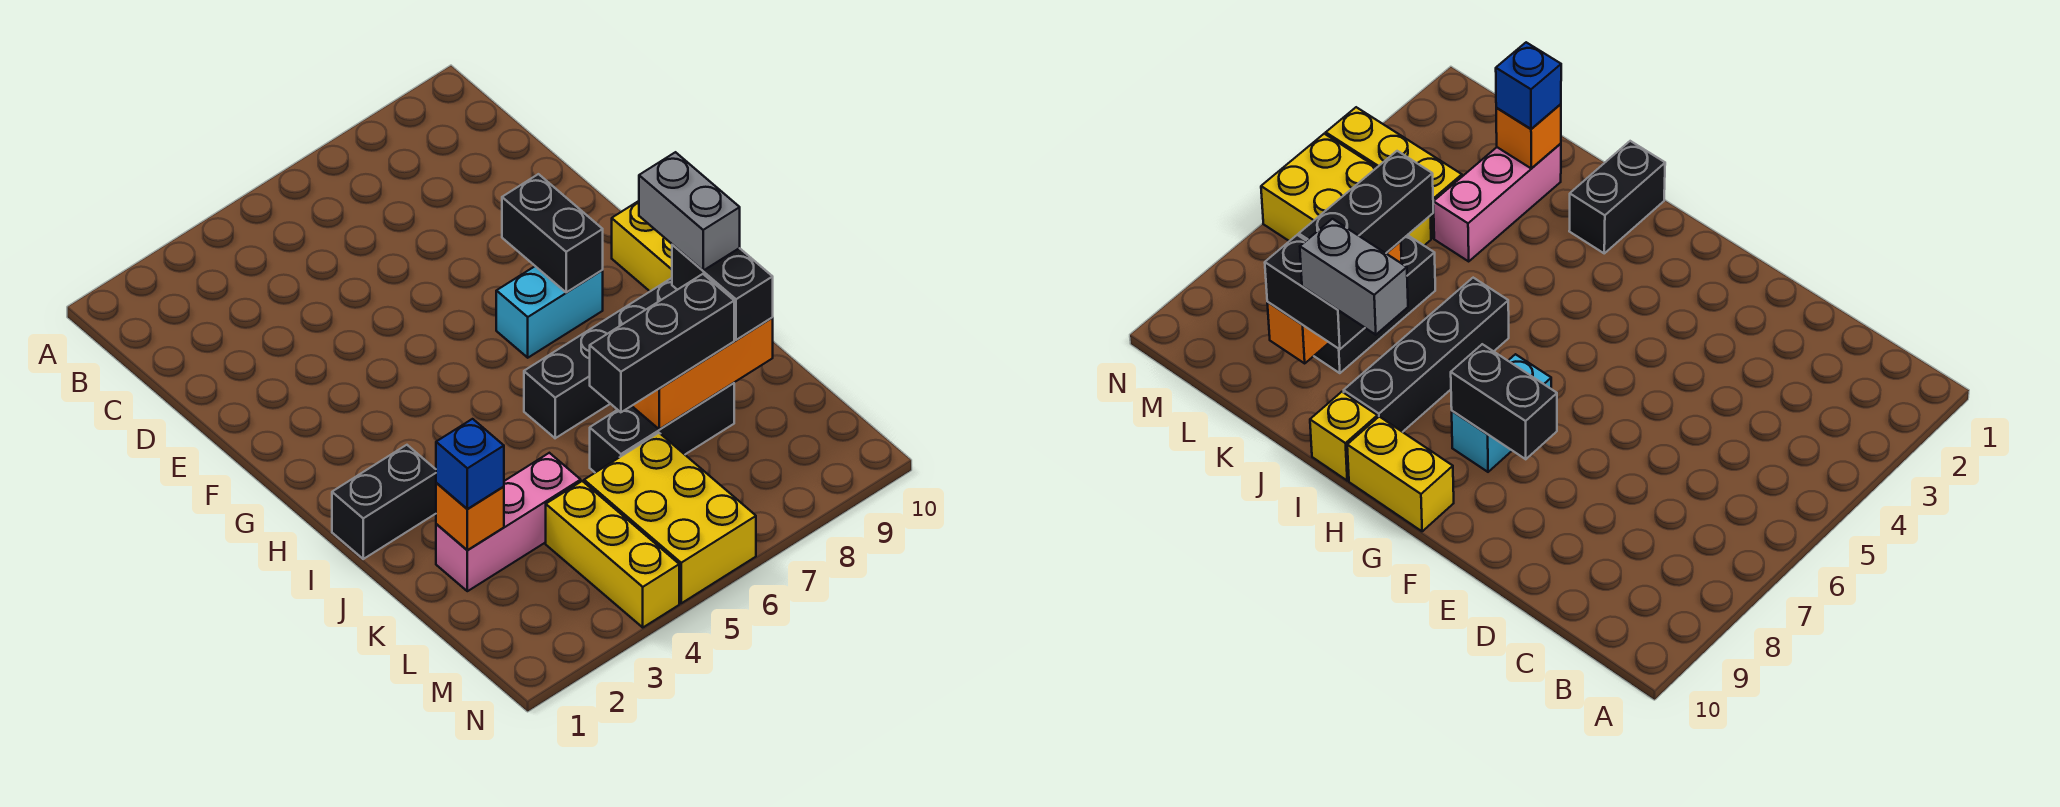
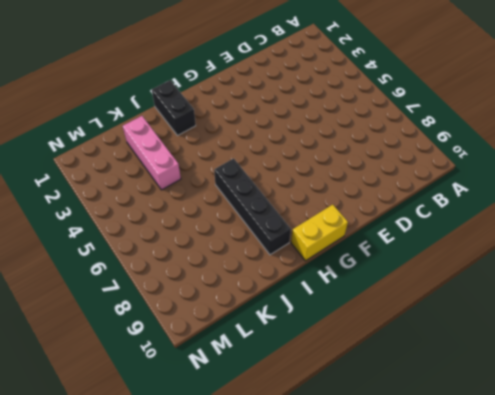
none -> cyan brick G7:G8 level 1
none -> yellow brick I10 level 1
none -> black brick K6:K8 level 1

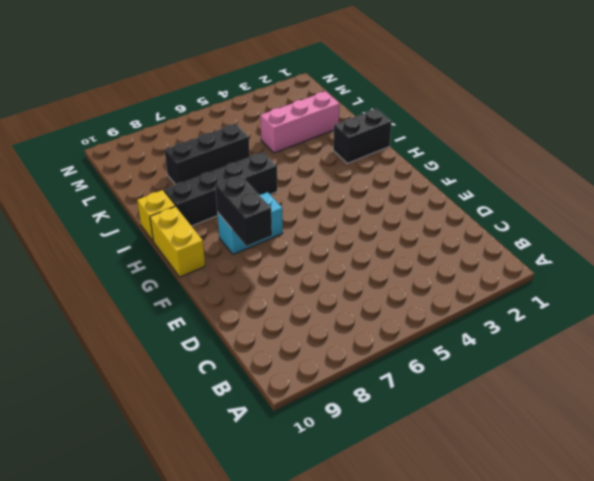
none -> yellow brick L4:N4 level 1
none -> yellow brick L5:N6 level 1
none -> orange brick K2 level 2

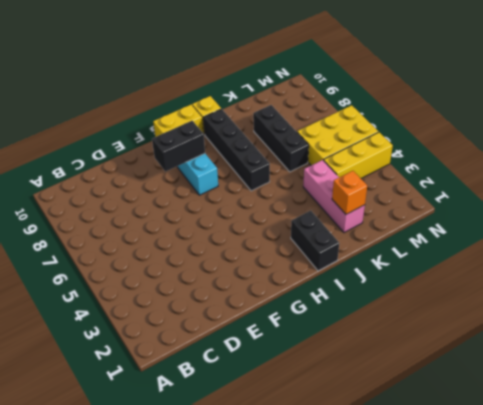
none -> orange brick K7:K9 level 2
none -> black brick J9:K9 level 3
none -> blue brick K2 level 3

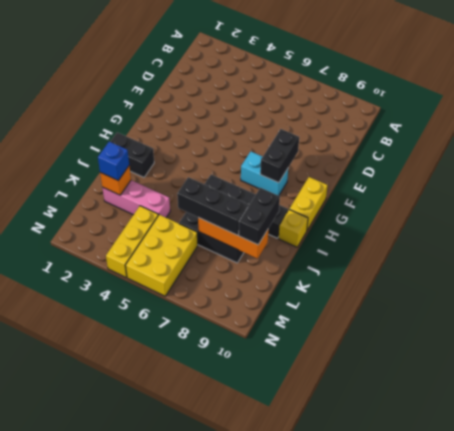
none -> grey brick I9:J9 level 4

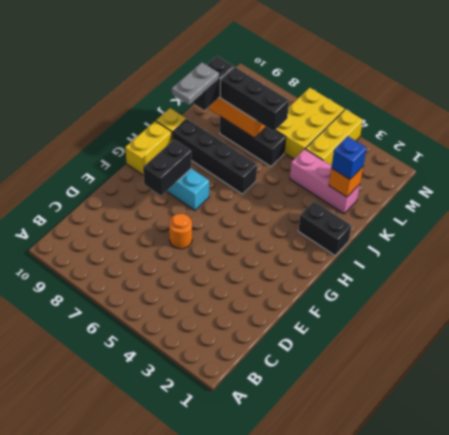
orange round brick E6 level 1 -> none
grey plate I9:J9 level 4 -> grey brick I9:J9 level 4

